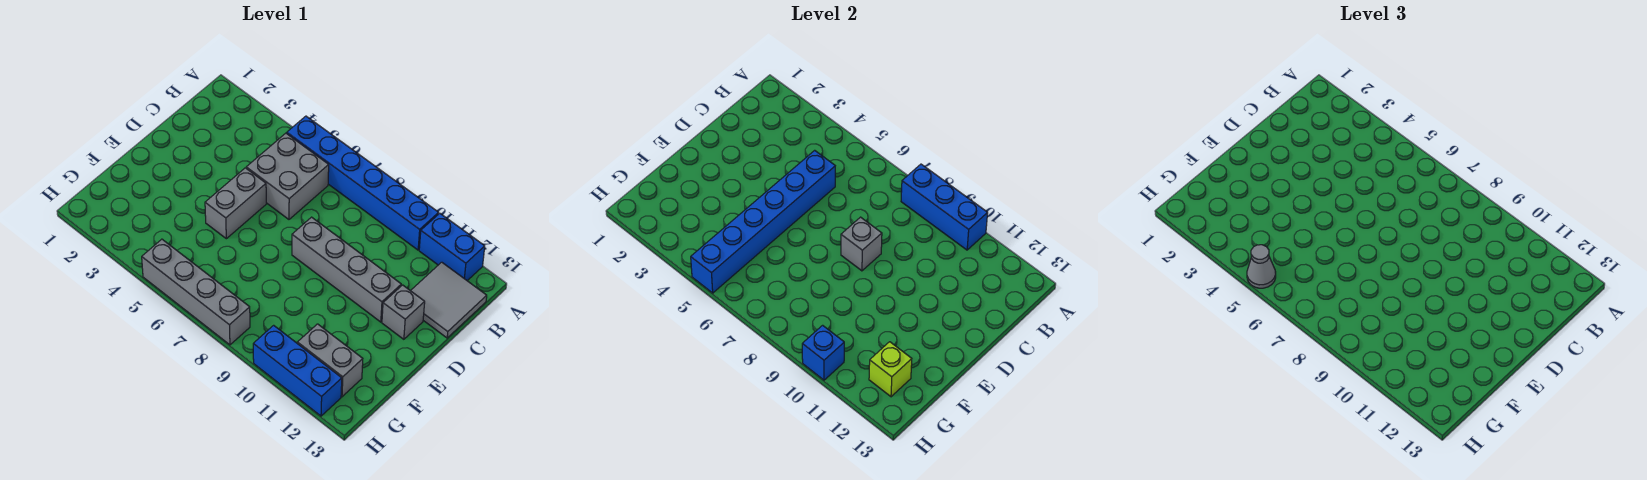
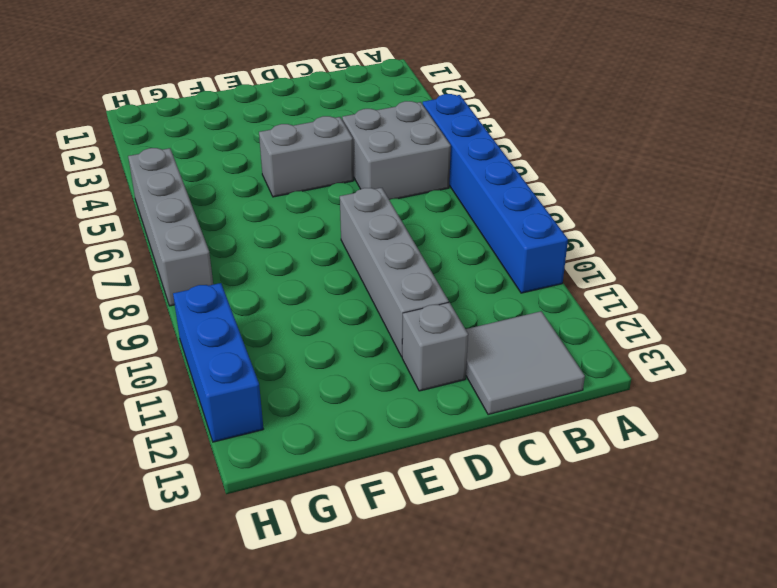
none -> blue brick A11:A12 level 1
none -> grey brick G11:G12 level 1
none -> blue brick A8:A10 level 2

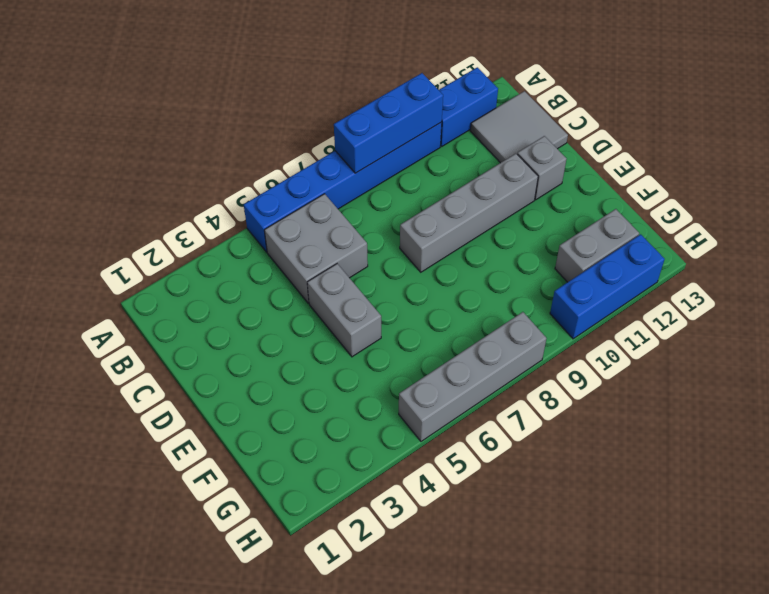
none -> blue brick C5:H5 level 2
none -> grey brick D8 level 2
none -> lime brick G12 level 2

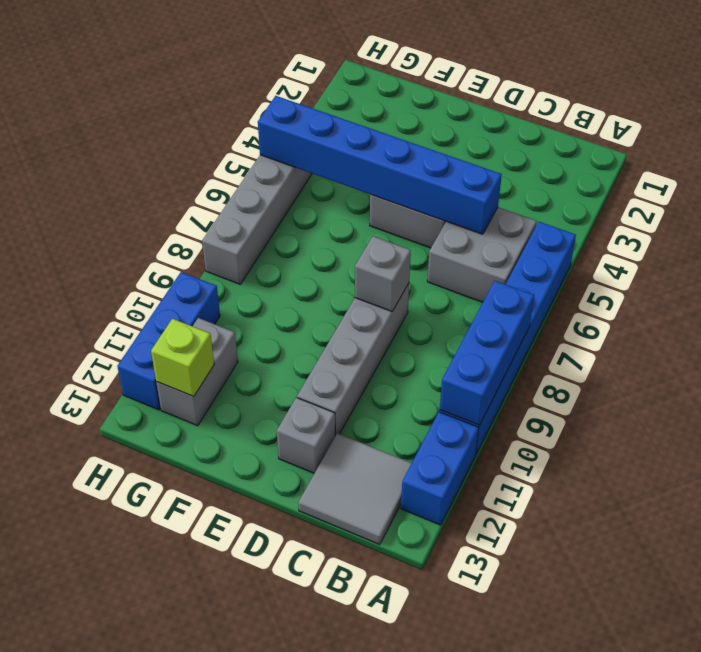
none -> blue brick H10 level 2
none -> grey cone H5 level 3

